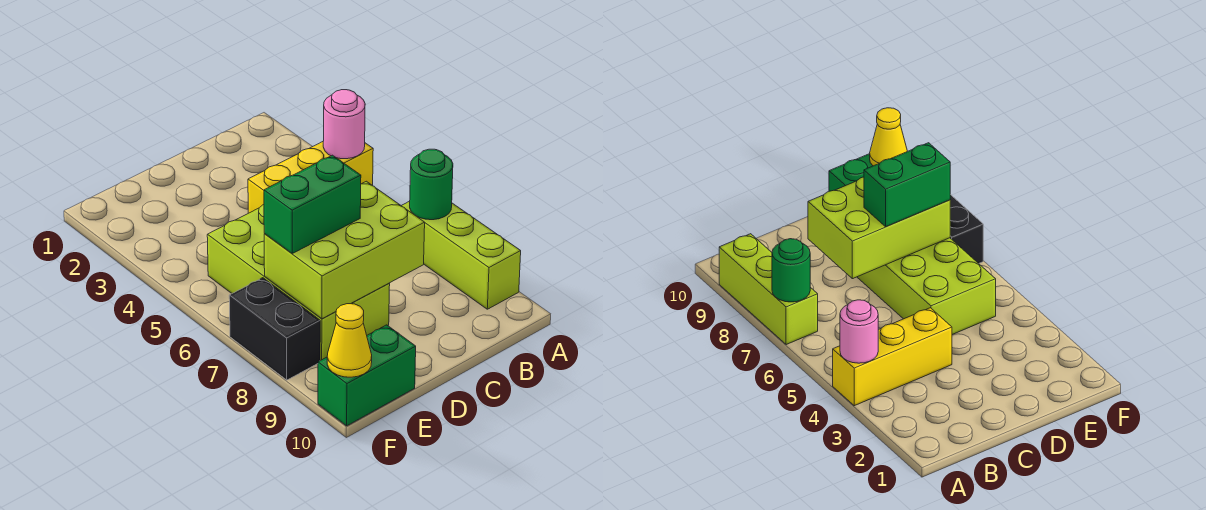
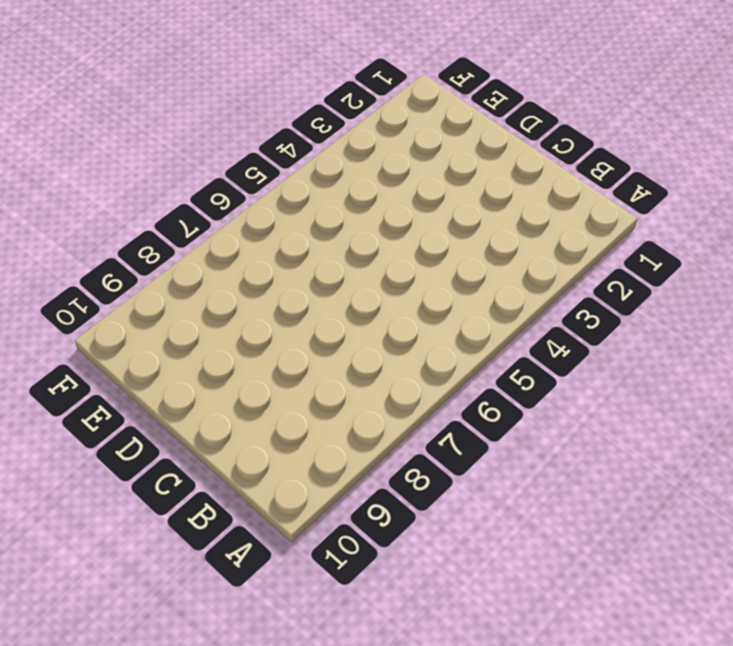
none -> yellow brick A4:C4 level 1
none -> lime brick A7:A9 level 1

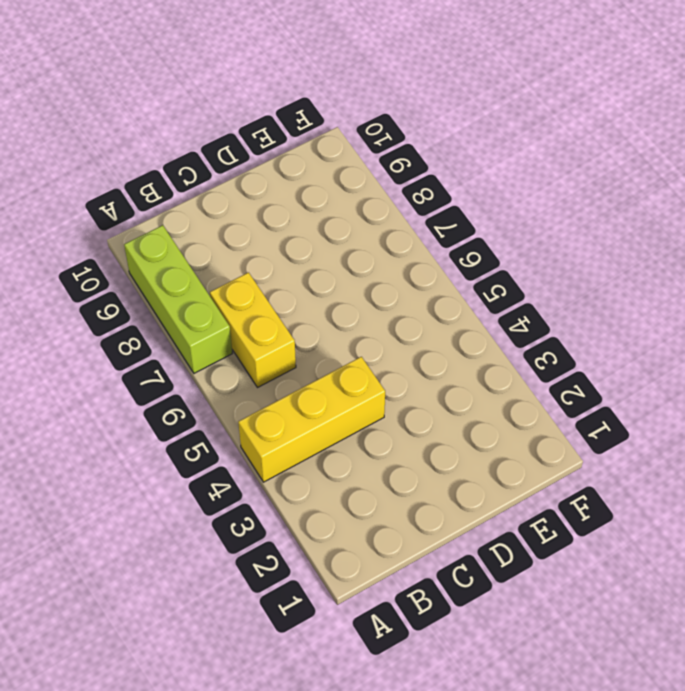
yellow brick B6:B7 level 1 -> none
none -> lime brick D5:E8 level 1
none -> green brick E10:F10 level 1

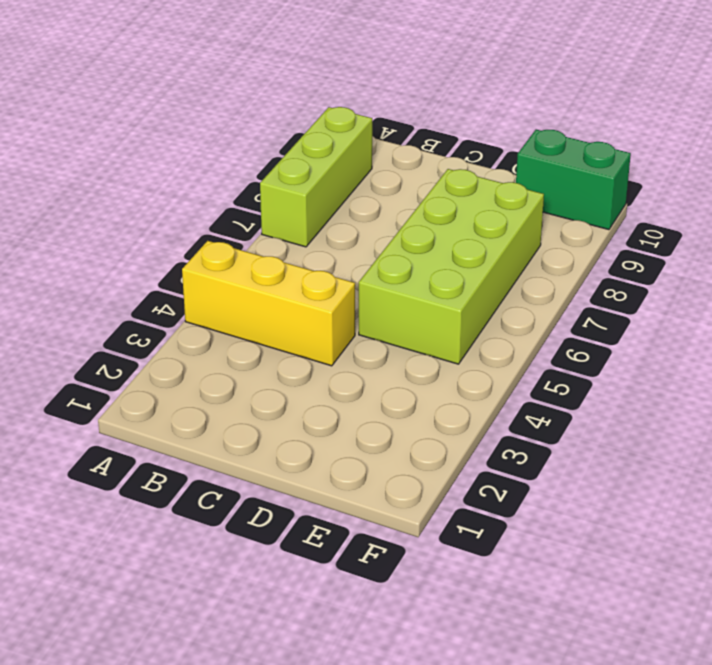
none -> black brick F7:F8 level 1
none -> pink round brick A4 level 2

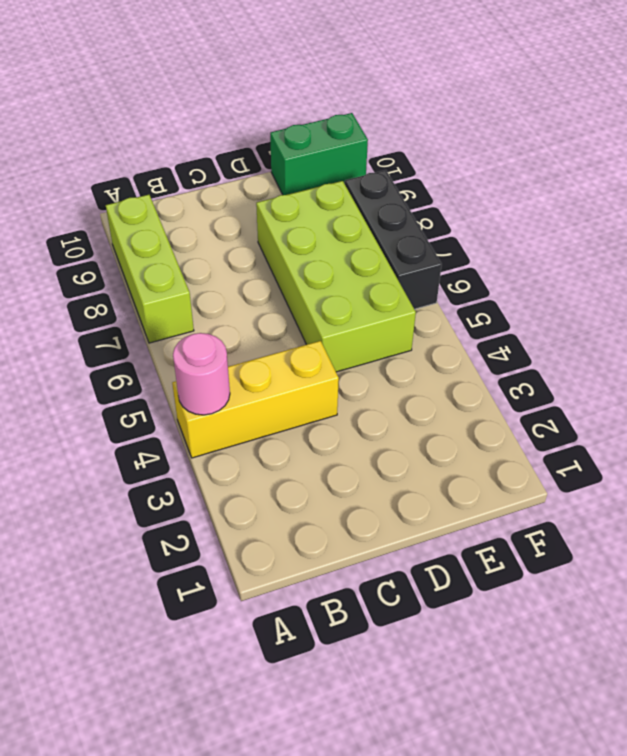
black brick F6:F8 level 1 -> black brick F7:F8 level 1
none -> green round brick A7 level 2
none -> lime brick C7:E8 level 2

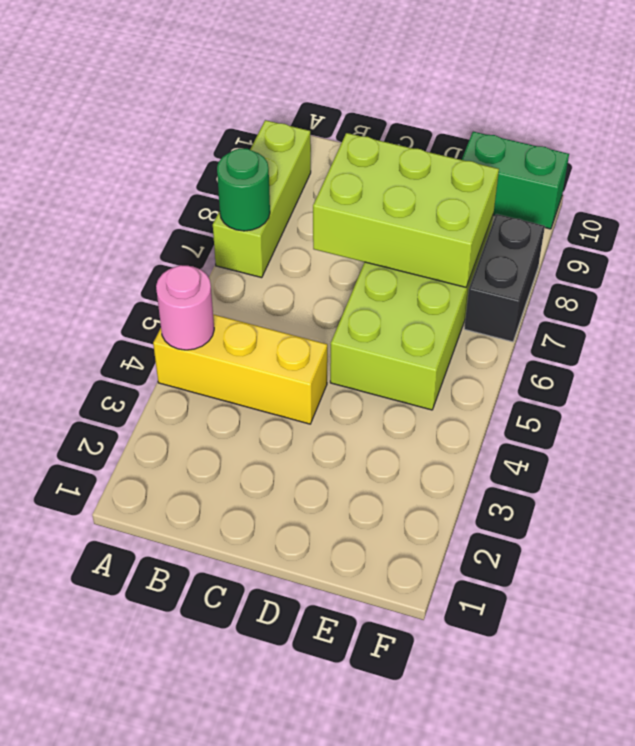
none -> yellow cone F10 level 2
none -> green brick D7:E7 level 3

